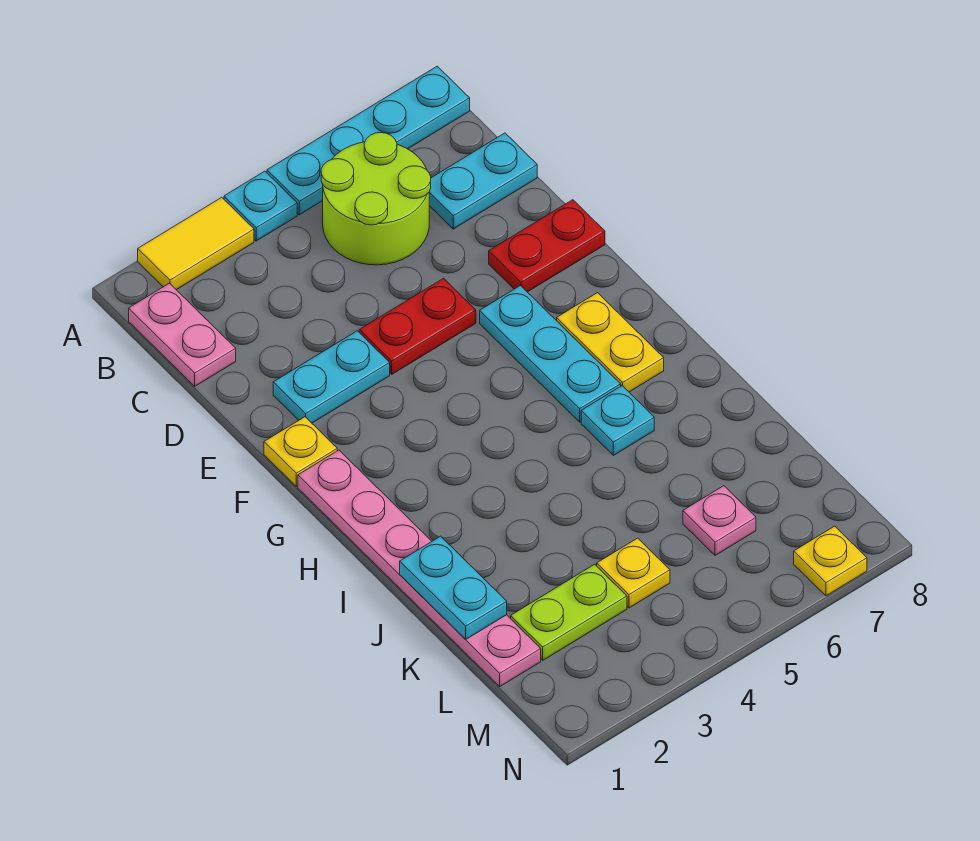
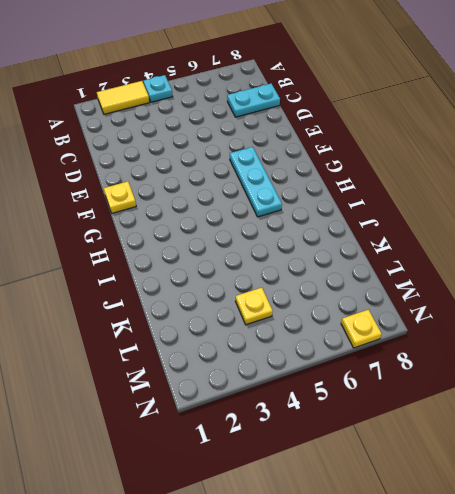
none -> cyan plate A5:A8 level 1
none -> pink plate B1:C1 level 1
none -> lime round brick B5:C6 level 1

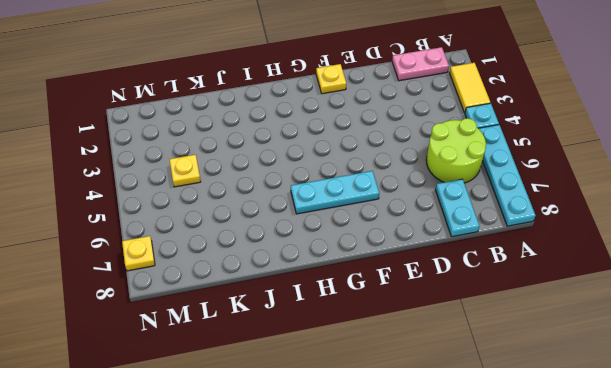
none -> cyan plate E2:E3 level 1
none -> red plate E4:E5 level 1
none -> red plate E7:E8 level 1

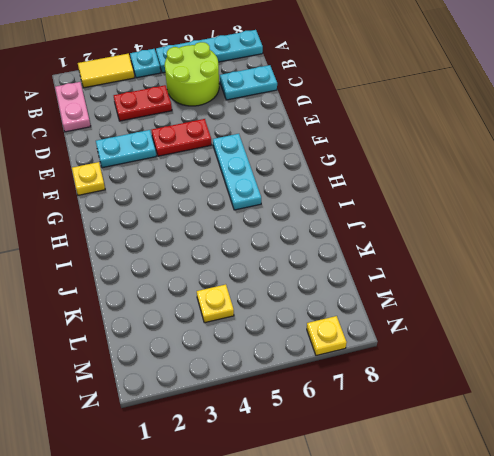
red plate C3:C4 level 1 -> red plate E7:E8 level 1
none -> pink plate G1:L1 level 1
none -> yellow plate G7:H7 level 1
none -> cyan plate I6 level 1

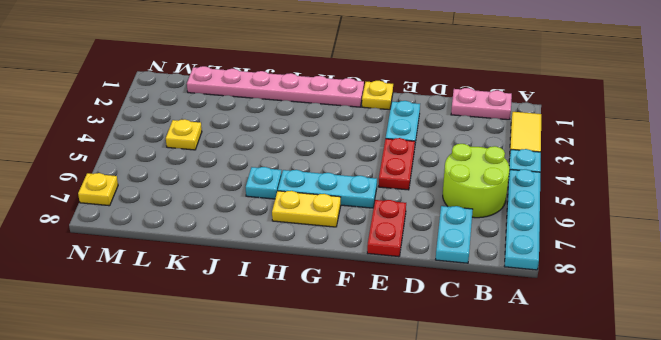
none -> lime plate L2:L3 level 1
none -> pink plate L6 level 1
none -> cyan plate J1:K1 level 2

